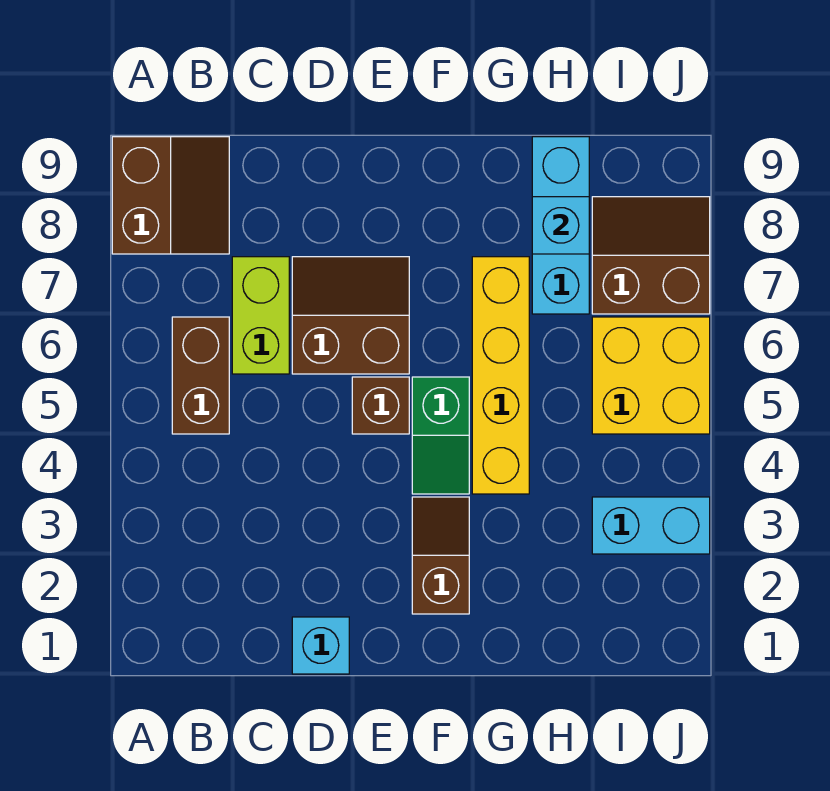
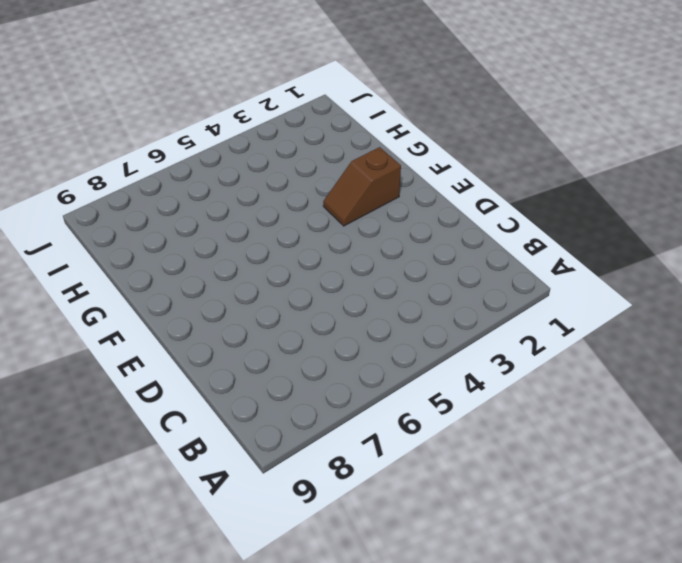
none -> brown slope A8:B9 level 1 top A
none -> brown brick B5:B6 level 1
none -> lime brick C6:C7 level 1

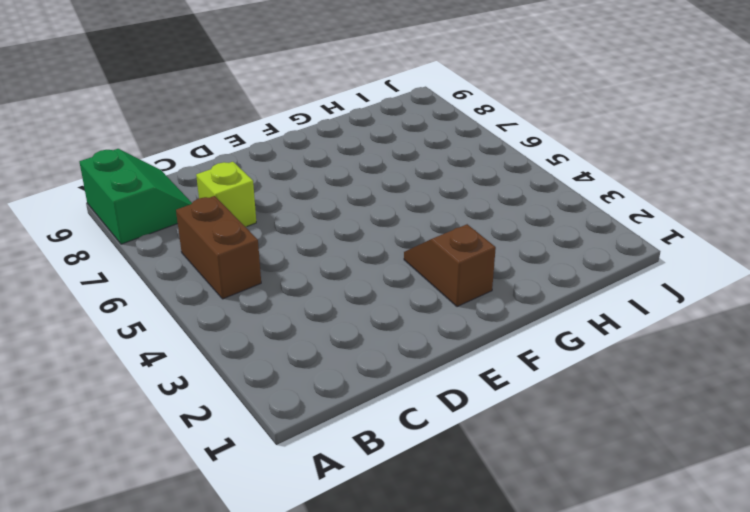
green slope A8:B9 level 1 top A -> brown slope A8:B9 level 1 top A
lime brick C7 level 1 -> lime brick C6:C7 level 1
none -> cyan brick D1 level 1
none -> brown slope D6:E7 level 1 top 6
none -> brown brick E5 level 1

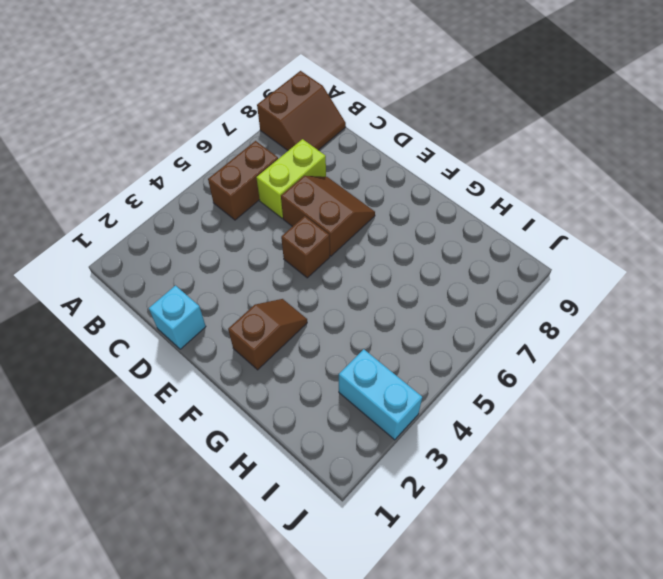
none -> green slope F4:F5 level 1 top 5
none -> yellow brick G4:G7 level 1
none -> cyan brick H7:H9 level 1

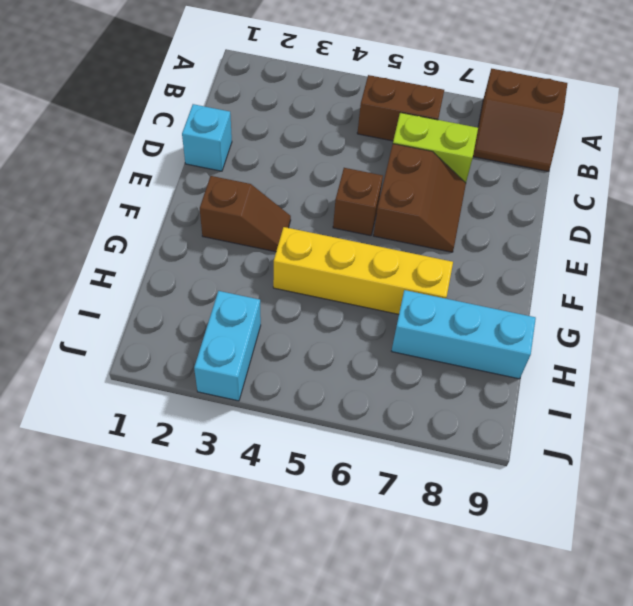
none -> green slope F4:F5 level 1 top 5
none -> yellow brick I5:J6 level 1
none -> brown slope I7:J8 level 1 top 7

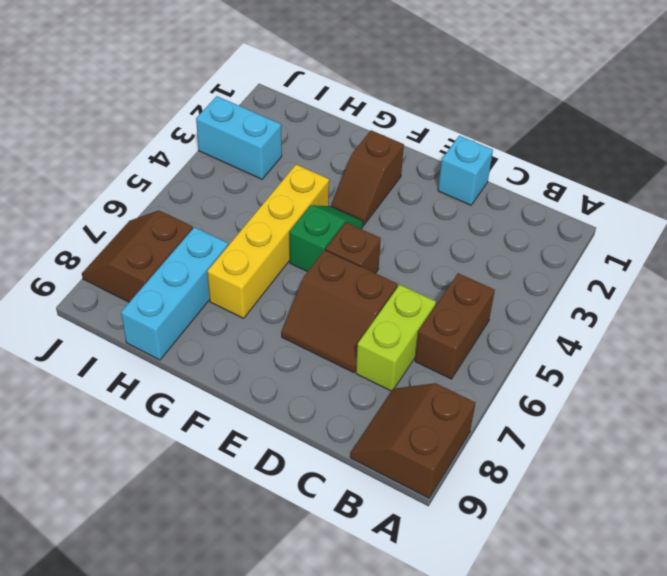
brown slope I7:J8 level 1 top I -> brown slope I7:J8 level 1 top 7
none -> yellow brick I5:J6 level 1
none -> cyan brick H8 level 2

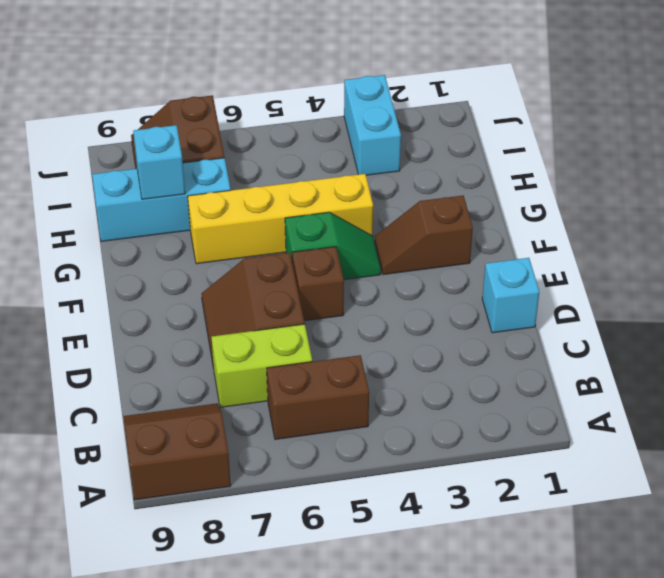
none -> yellow brick I5:J6 level 1

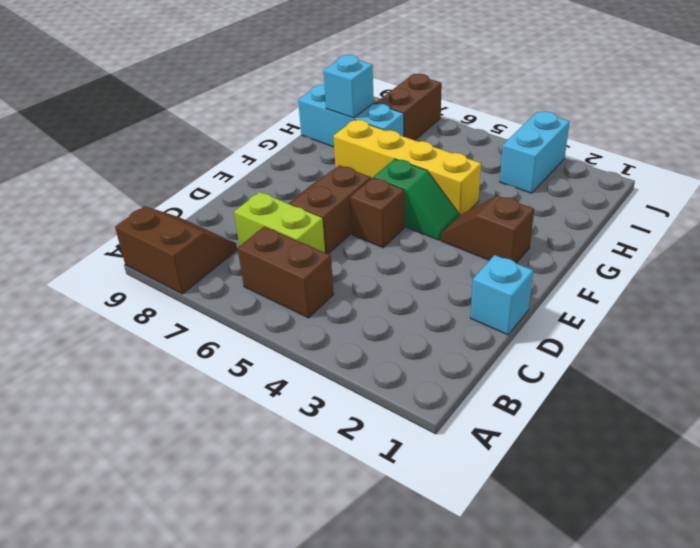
none -> yellow brick I5:J6 level 1

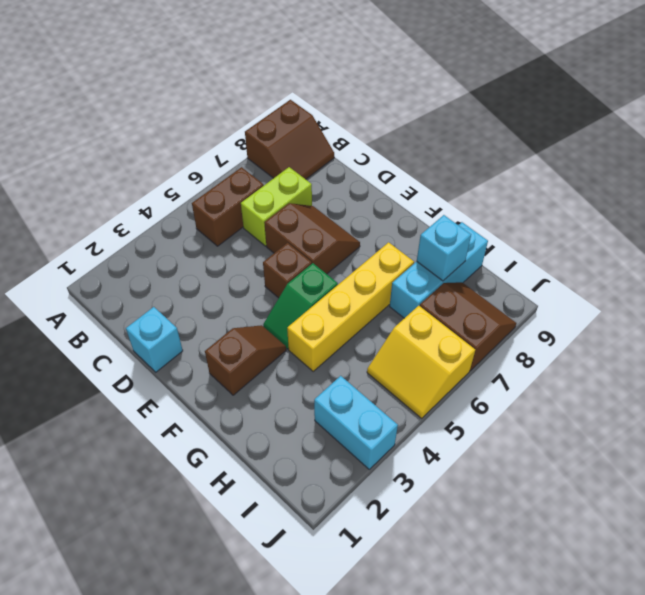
yellow slope I5:J6 level 1 top 6 -> yellow brick I5:J6 level 1

